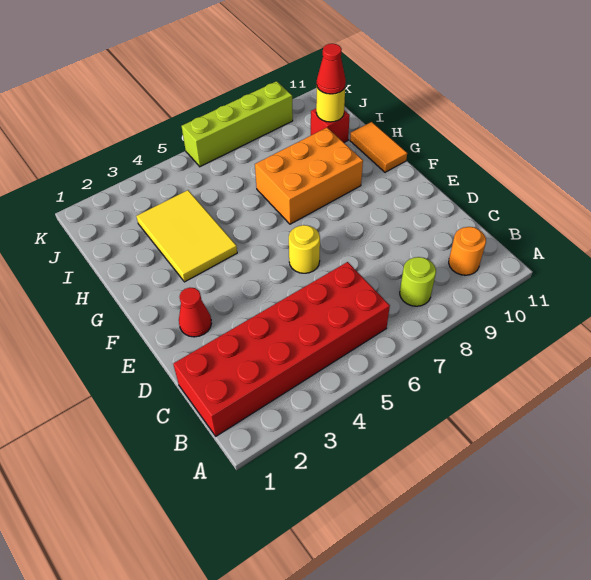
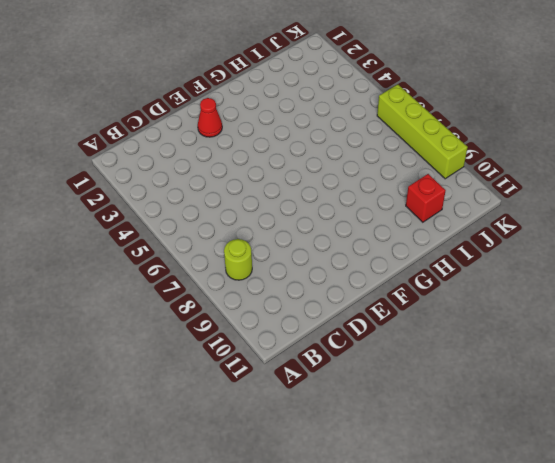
none -> red brick B1:C6 level 1
none -> orange round brick B10 level 1
none -> yellow round brick E6 level 1

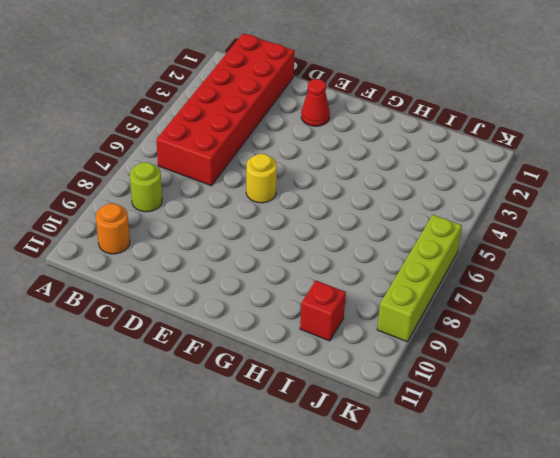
none -> yellow tile G3:I4 level 1
none -> orange brick G7:H9 level 1
none -> orange tile G11:H11 level 1

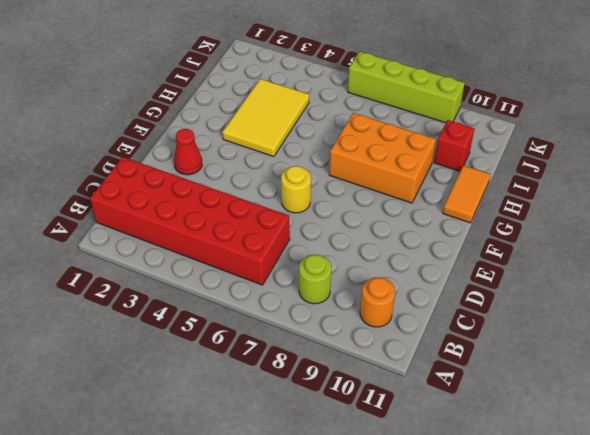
none -> yellow round brick I10 level 2
none -> red cone I10 level 3

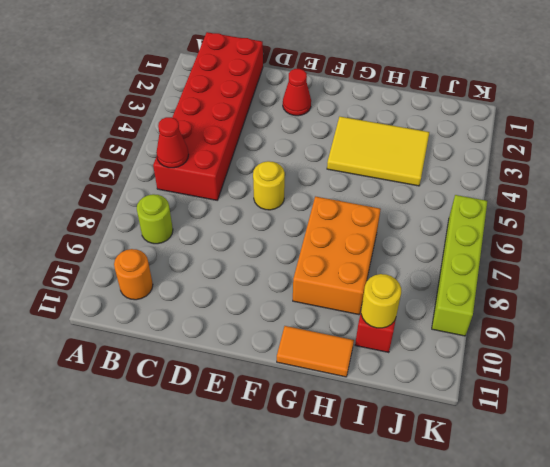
red cone B6 level 2 -> red cone I10 level 3

